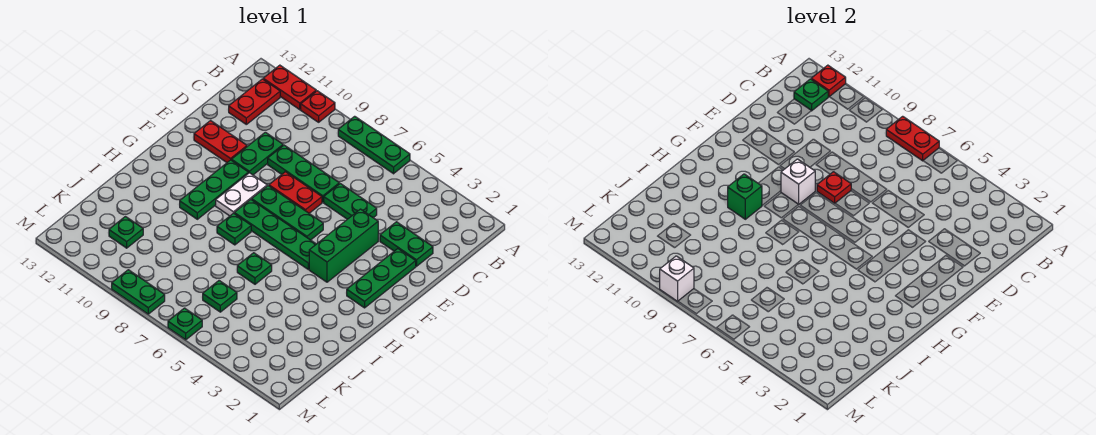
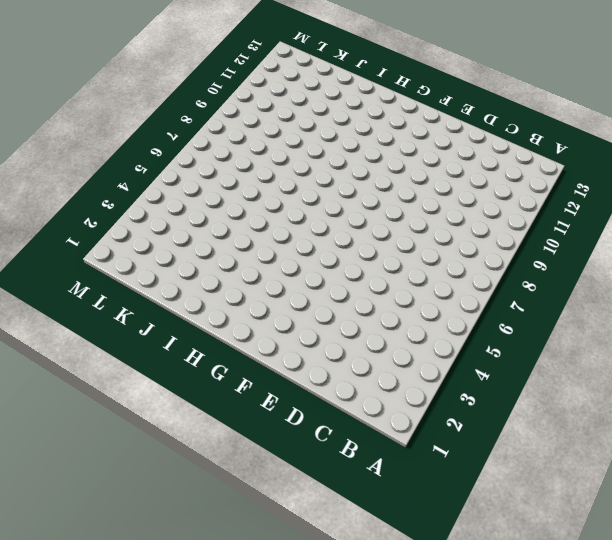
none -> green plate A6:A8 level 1
none -> red plate A10 level 1
none -> red plate A11:A12 level 1

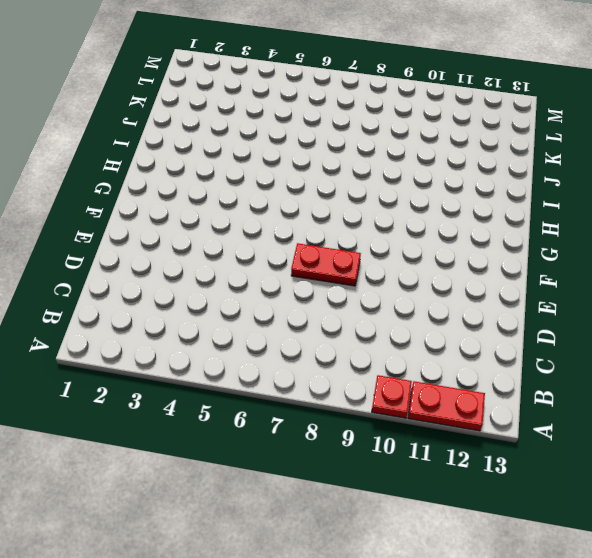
none -> green plate A6:A8 level 1
none -> red plate B12:C12 level 1
none -> green plate D2:D3 level 1

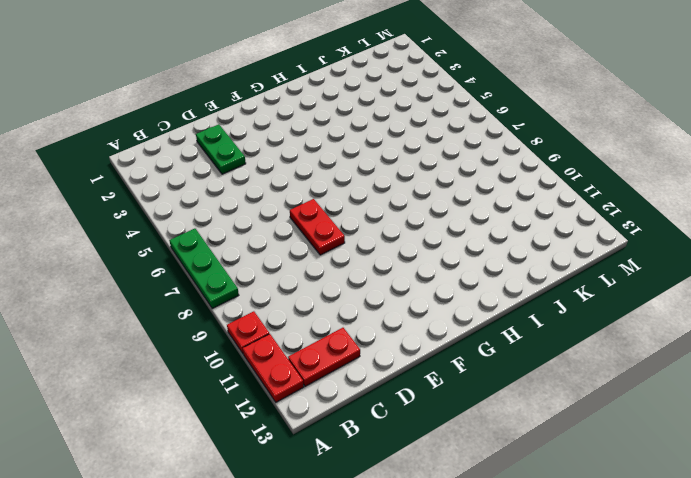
none -> green plate D5:D6 level 1
none -> green plate D7:D9 level 1
none -> green plate D10:E10 level 1

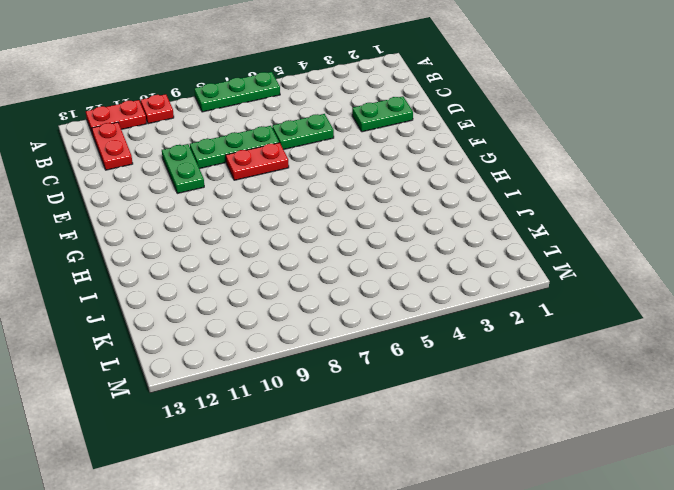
none -> green plate E2:G2 level 1
none -> green brick E4:G4 level 1
none -> red plate E11:E12 level 1

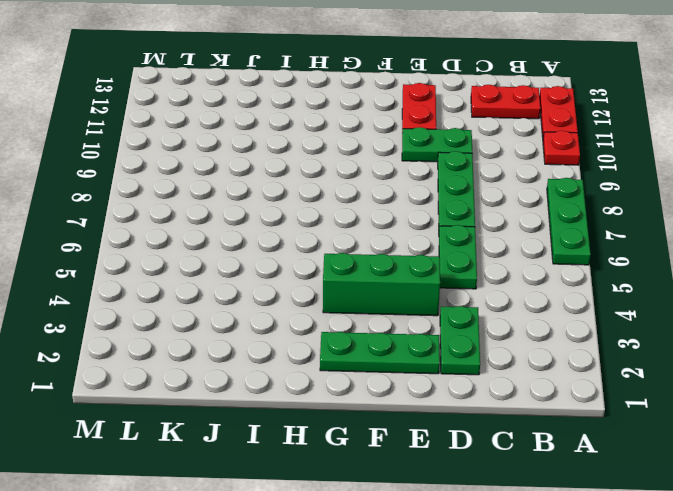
none -> red plate E7:E8 level 1
none -> green plate F6:F8 level 1
none -> white plate F9:G9 level 1

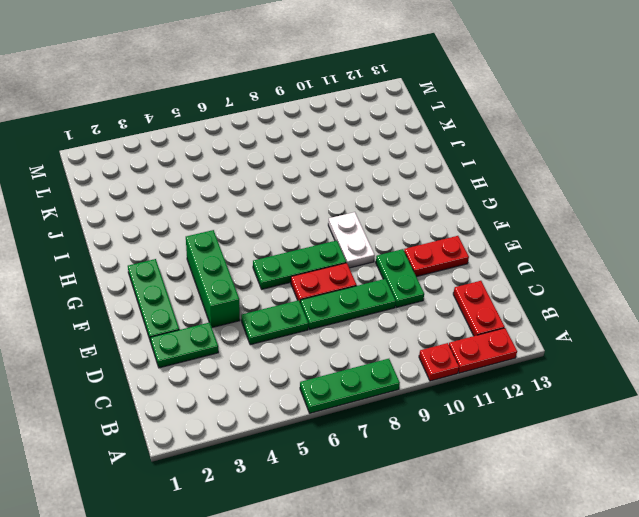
none -> green plate F10:H10 level 1
none -> green plate G5:G8 level 1
none -> green plate H8 level 1

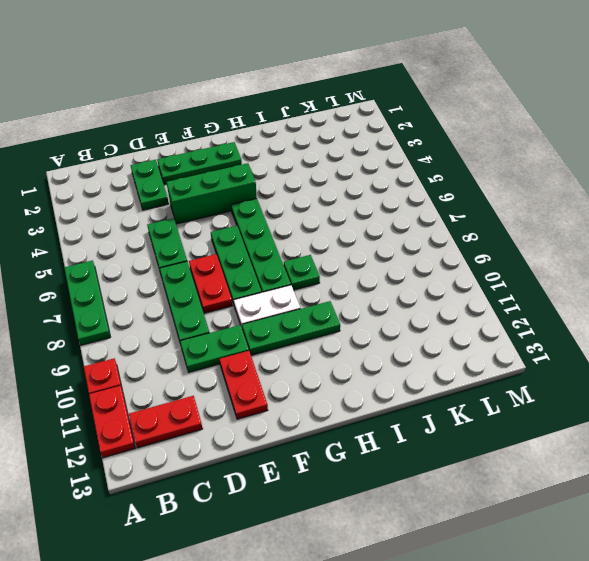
none -> green plate I6 level 1
none -> green plate K6 level 1
none -> green plate K11 level 1

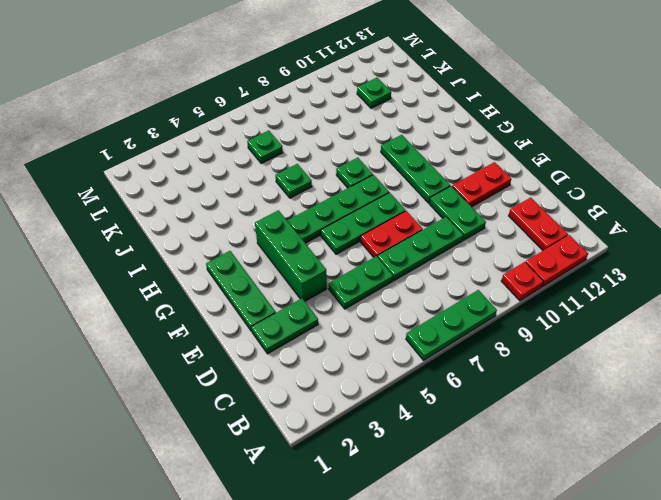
none -> white plate F9:G9 level 1
none -> green plate M6 level 1
none -> green plate M8:M9 level 1

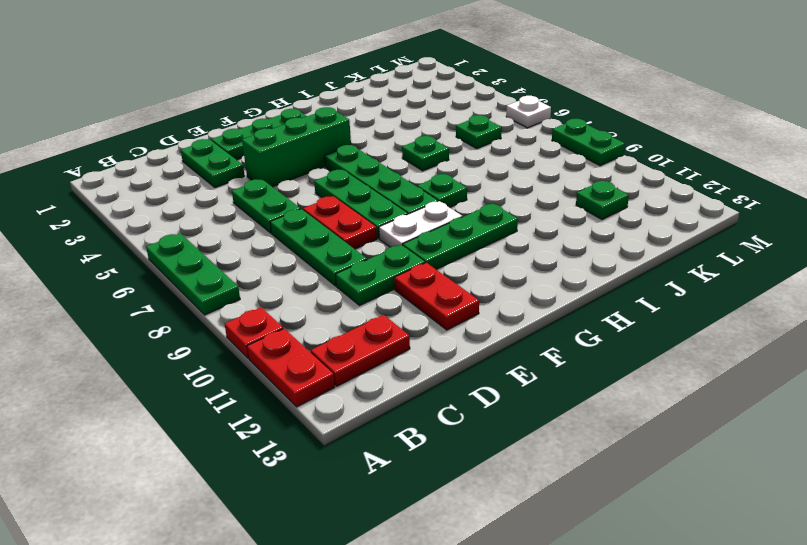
white plate M6 level 1 -> green plate M6 level 1
none -> red plate A7:A8 level 2
none -> red plate A12 level 2
none -> green plate B12 level 2

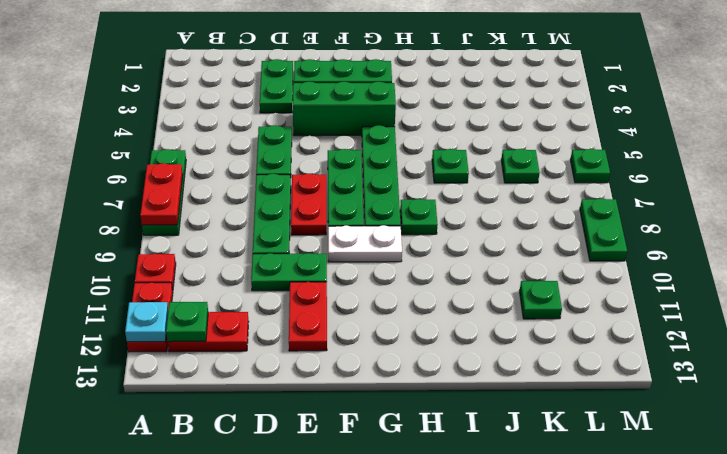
cyan plate A12 level 2 -> red plate A12 level 2
none -> green plate F10:H10 level 1
none -> red plate E8 level 2
none -> white brick F9 level 2

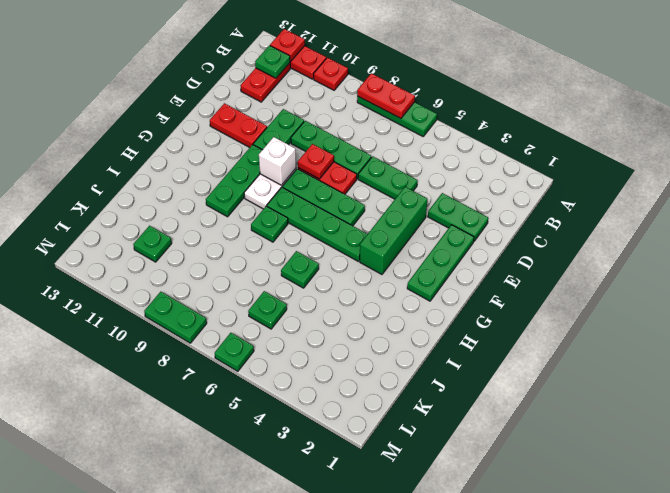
none -> green brick H10 level 2
none -> white brick M9 level 2

